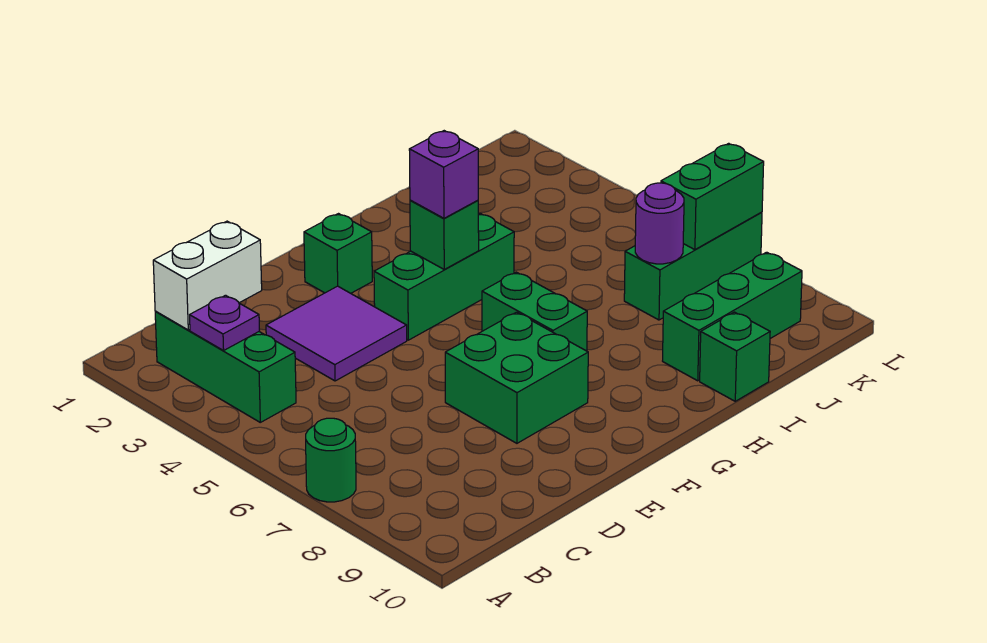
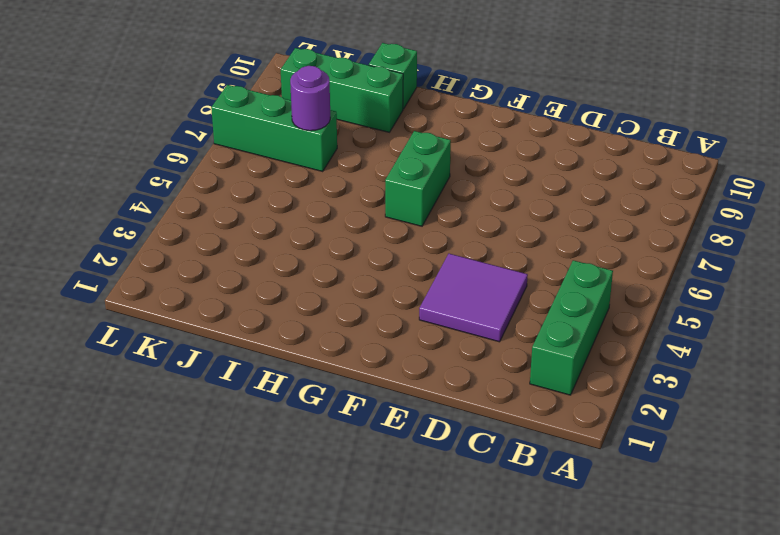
none -> green round brick A7 level 1
none -> green brick E7:F8 level 1
none -> green brick F2 level 1

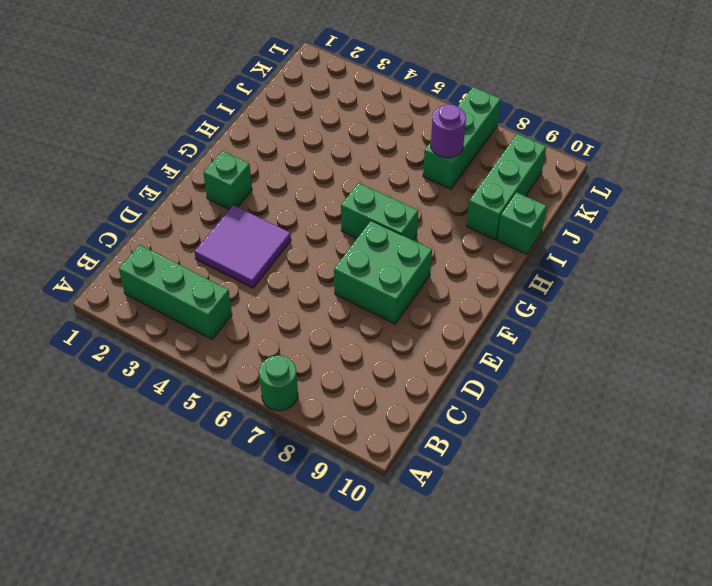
none -> green brick F4:H4 level 1
none -> white brick B2:C2 level 2
none -> purple plate B3 level 2

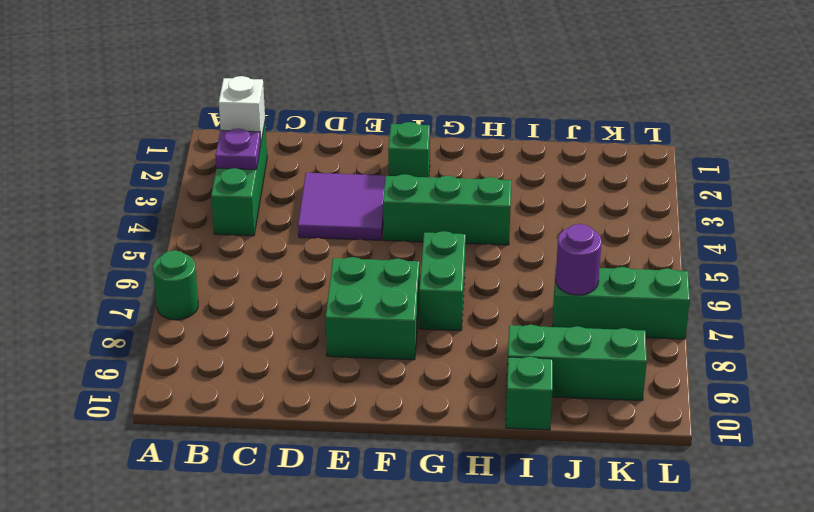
white brick B2 level 2 -> white brick B2:C2 level 2
none -> green brick G4 level 2
none -> green brick K7:L7 level 2
none -> purple brick G4 level 3

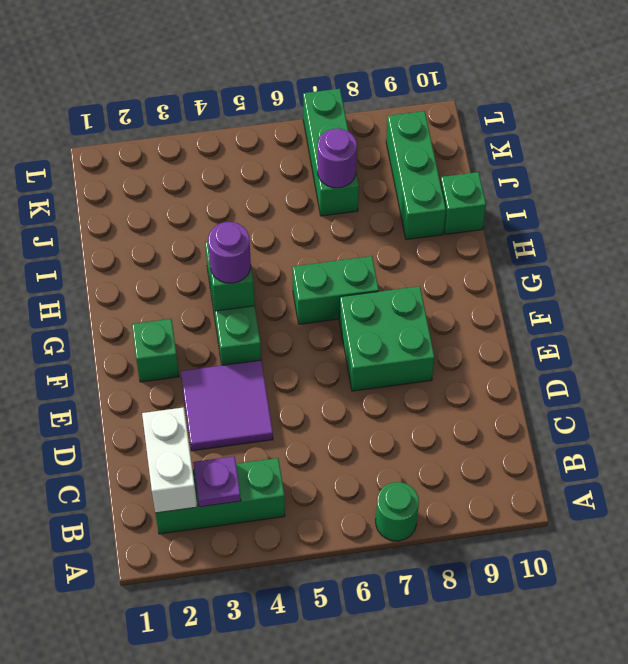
purple round brick G4 level 3 -> purple brick G4 level 3
none -> green brick K7:L7 level 2

